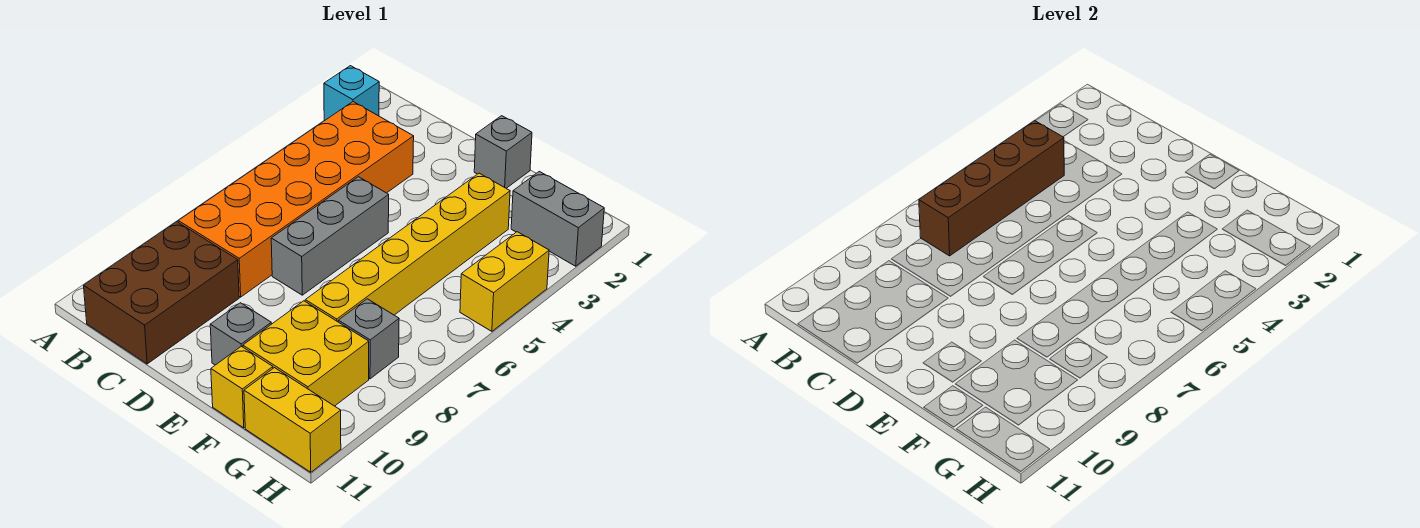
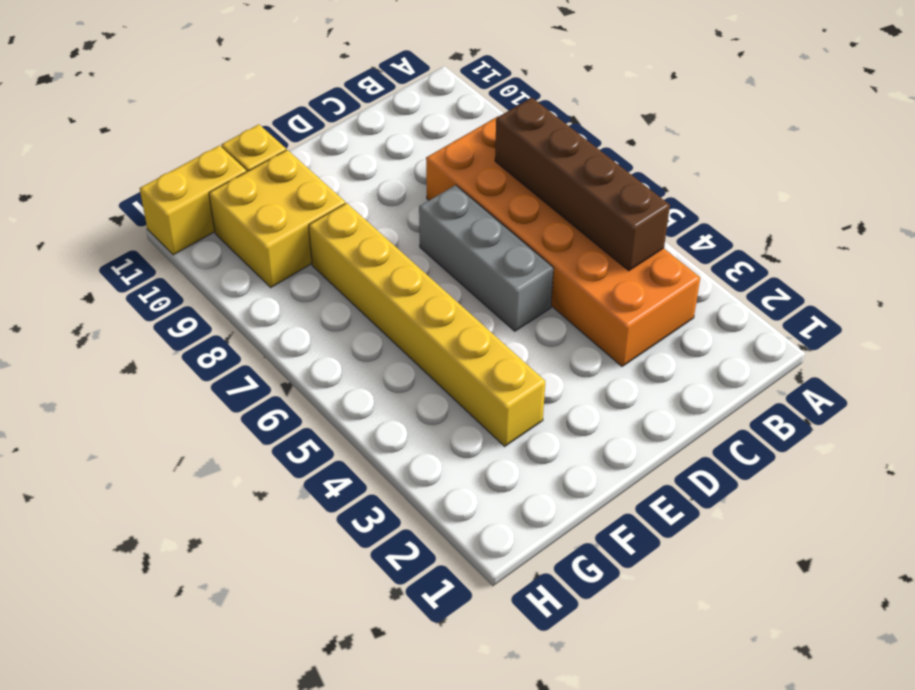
none -> cyan brick A2 level 1
none -> brown brick B9:C11 level 1
none -> grey brick E1 level 1

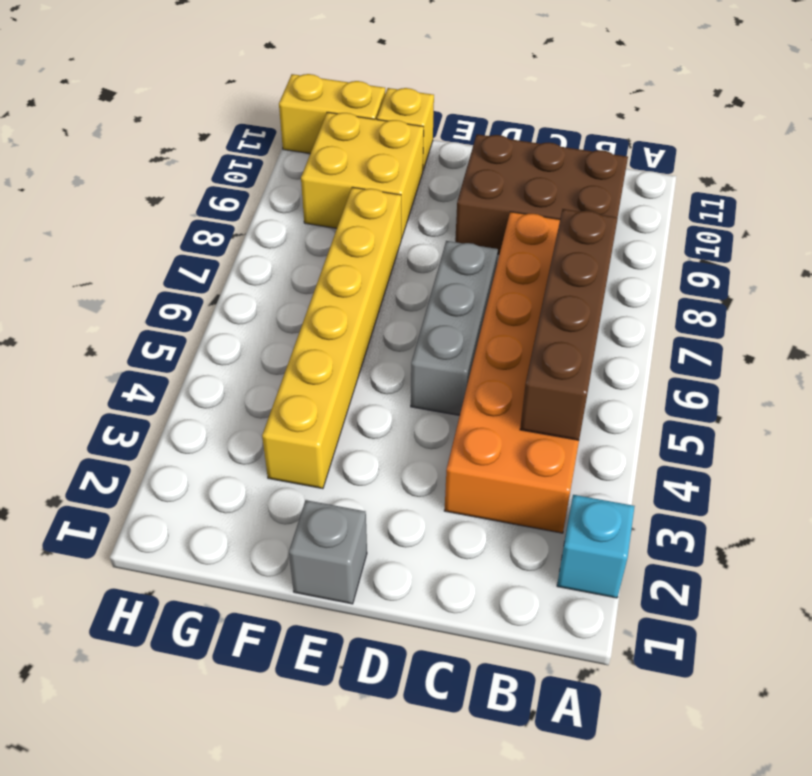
brown brick B9:D10 level 1 -> brown brick B9:C11 level 1
none -> grey brick E10 level 1
none -> grey brick G2:H2 level 1
none -> grey brick G8 level 1

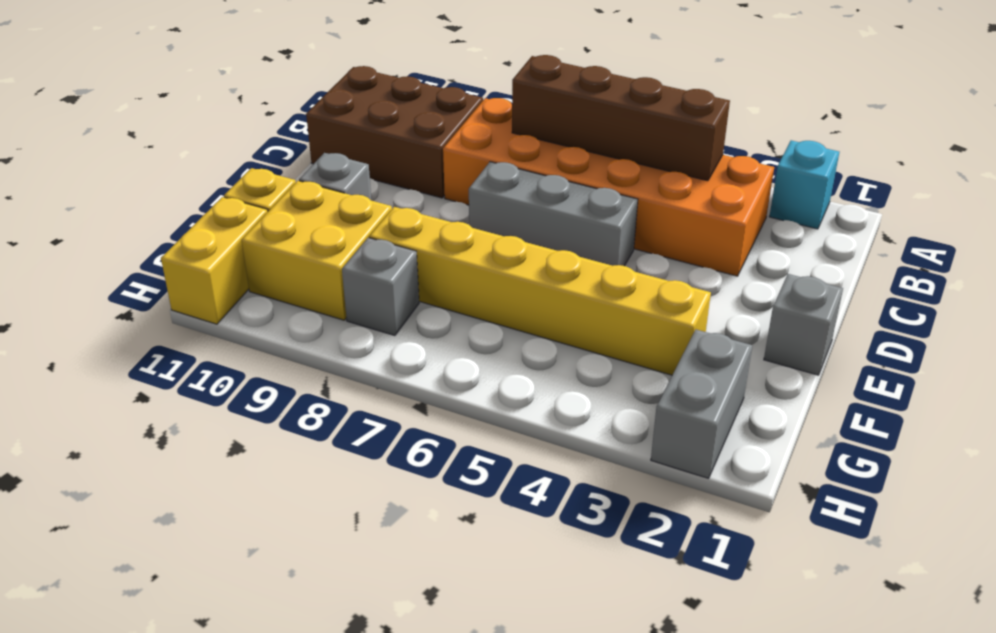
none -> yellow brick H4:H5 level 1

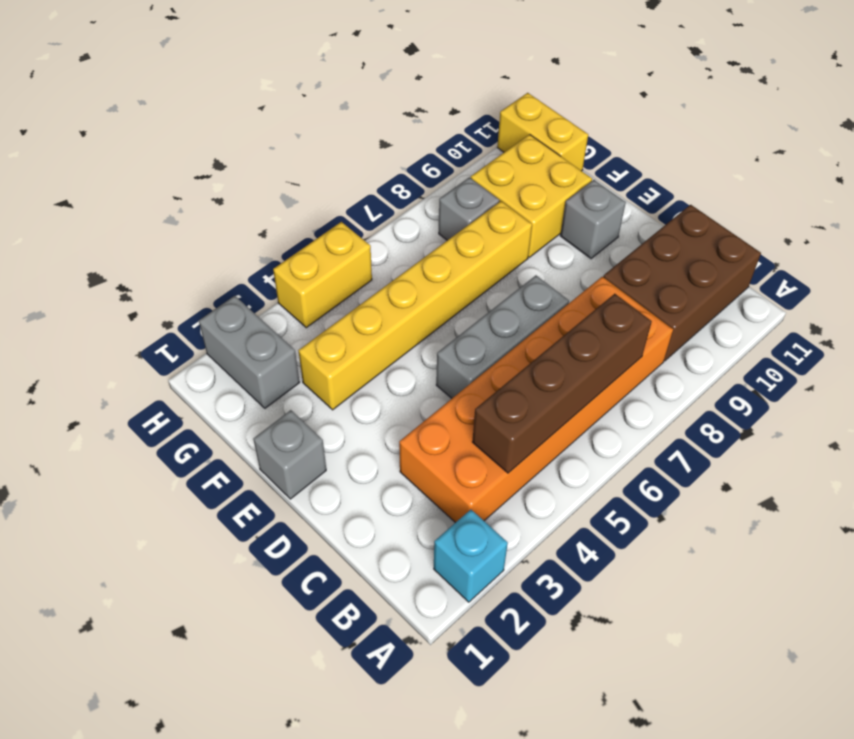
none -> yellow brick F11 level 1

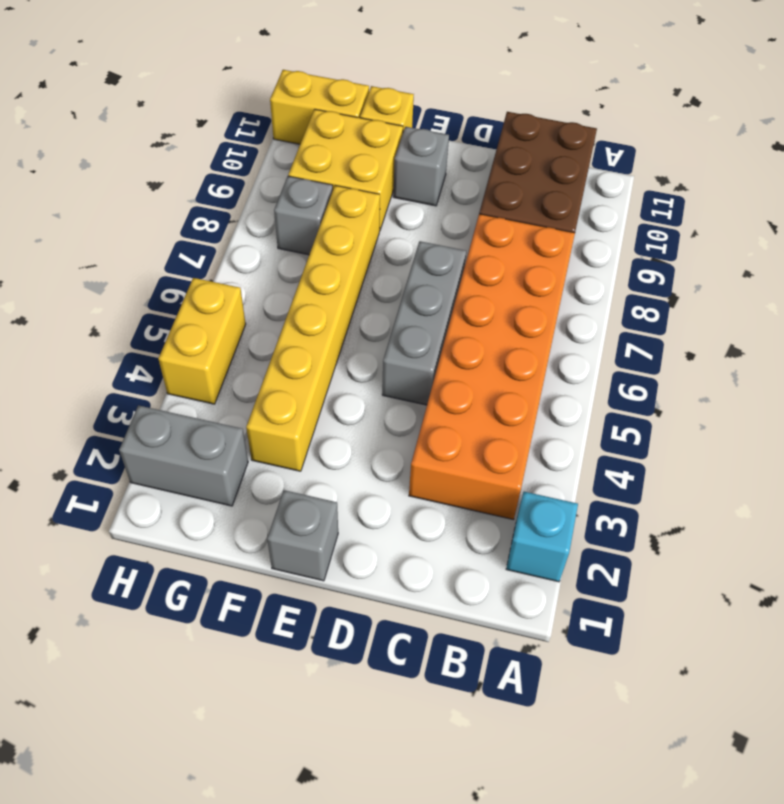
none -> brown brick B4:B7 level 2

